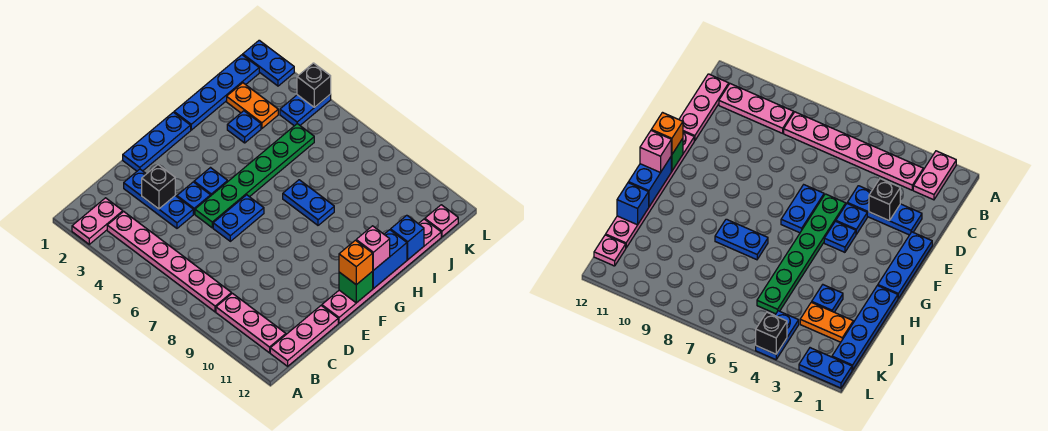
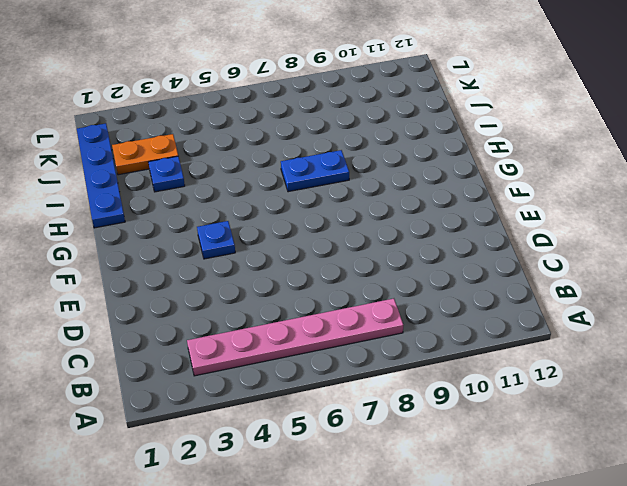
none -> pink plate A2:B2 level 1
none -> pink plate B9:B11 level 1
none -> pink plate B12:D12 level 1

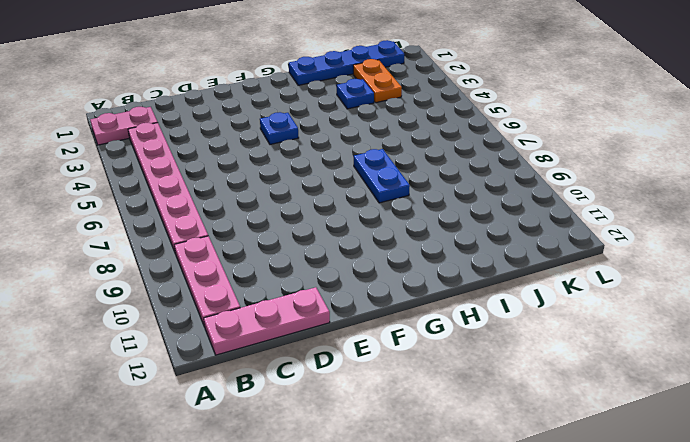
none -> blue plate D2:D4 level 1
none -> blue plate E1:G1 level 1
none -> blue plate E4 level 1

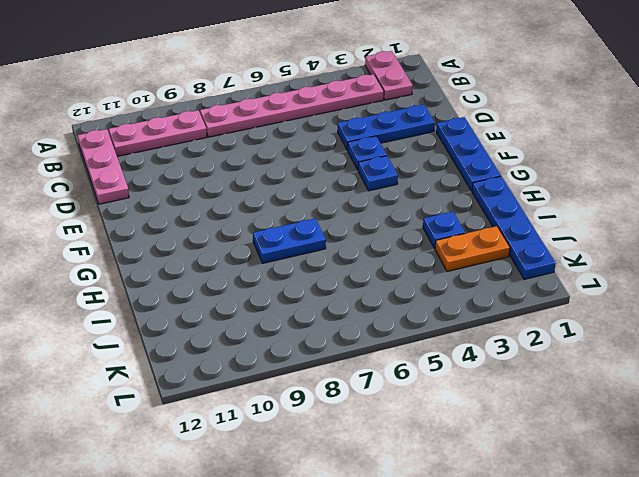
none -> green plate E5:J5 level 1
none -> blue plate E6:F6 level 1
none -> pink plate E12:J12 level 1

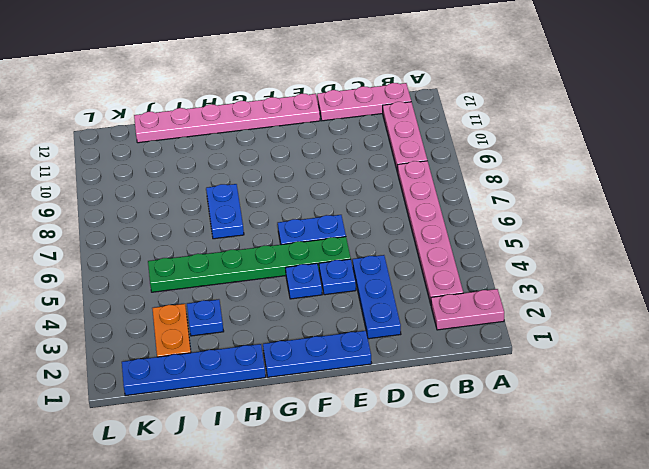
none -> blue plate K4:L4 level 1
none -> pink plate K12 level 1
none -> blue plate L1:L2 level 1

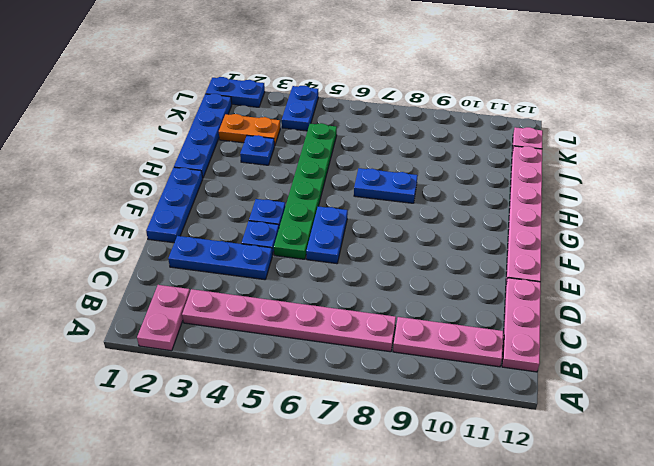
none -> black brick D3 level 2
none -> green brick F12 level 2
none -> blue brick G12:H12 level 2

